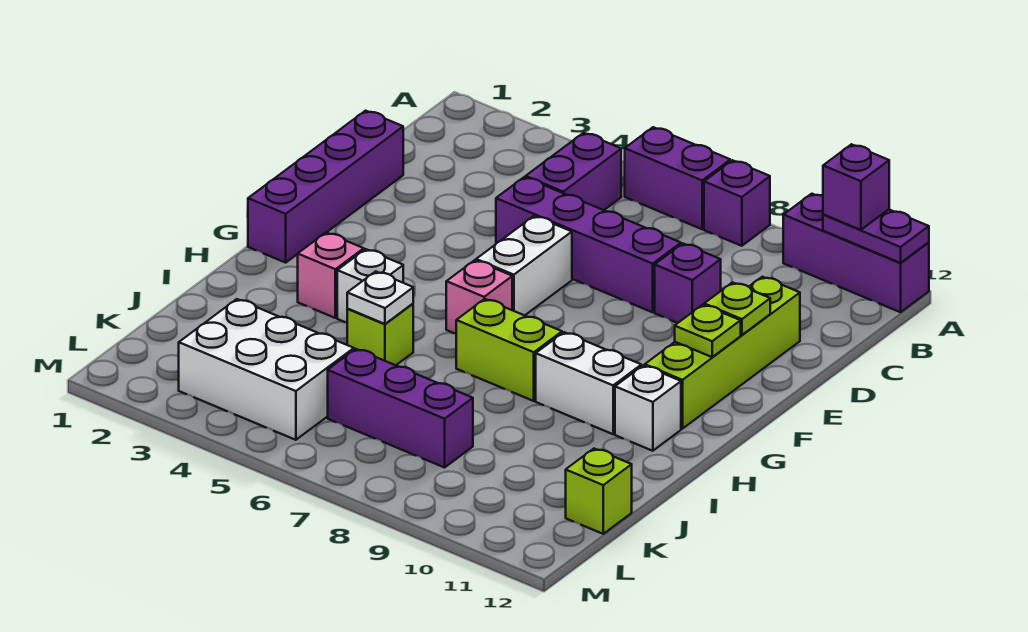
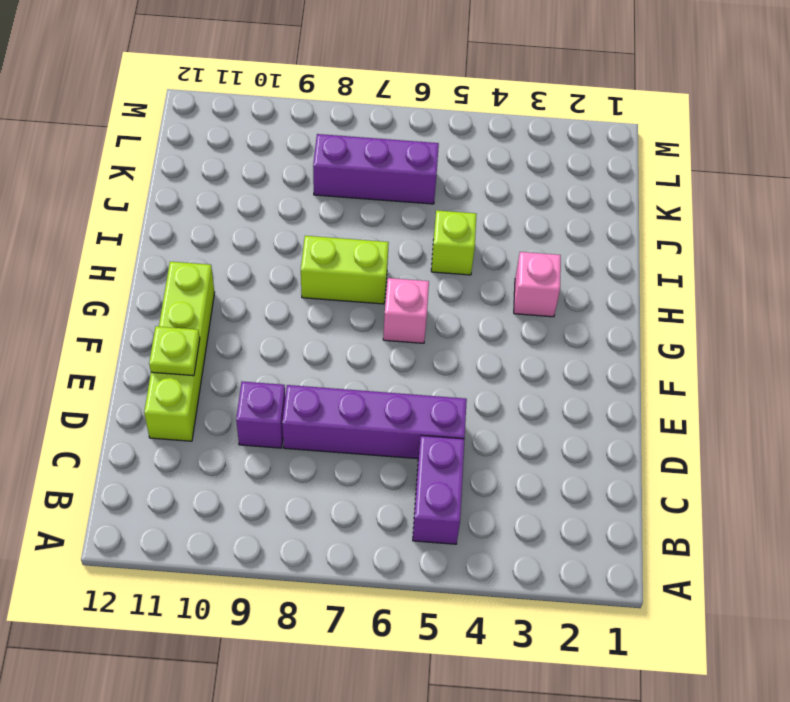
none -> purple brick A6:A7 level 1
none -> purple brick A8 level 1
none -> purple brick A10:A12 level 1

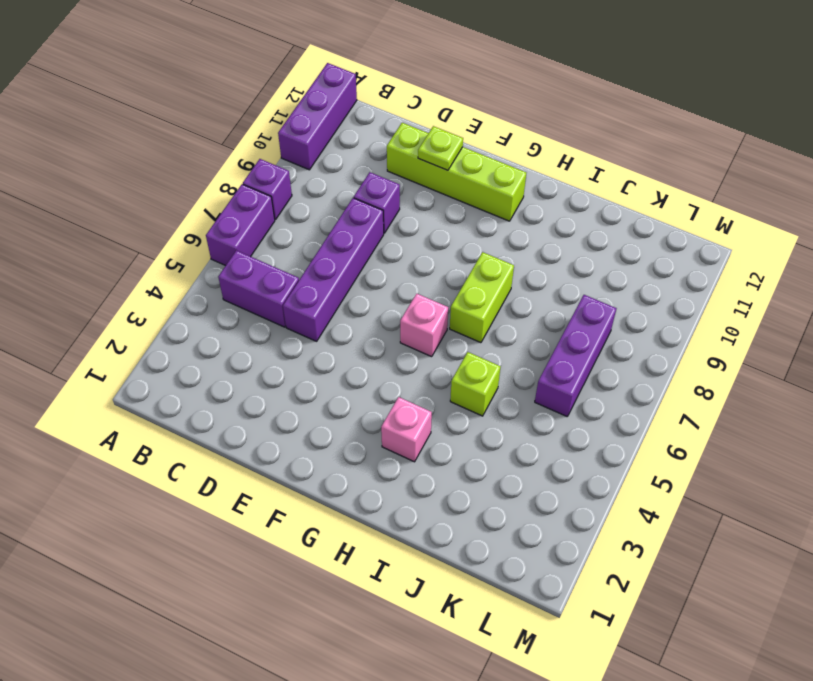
none -> purple brick D1:G1 level 1
none -> white brick E6:F6 level 1
none -> white brick H4 level 1

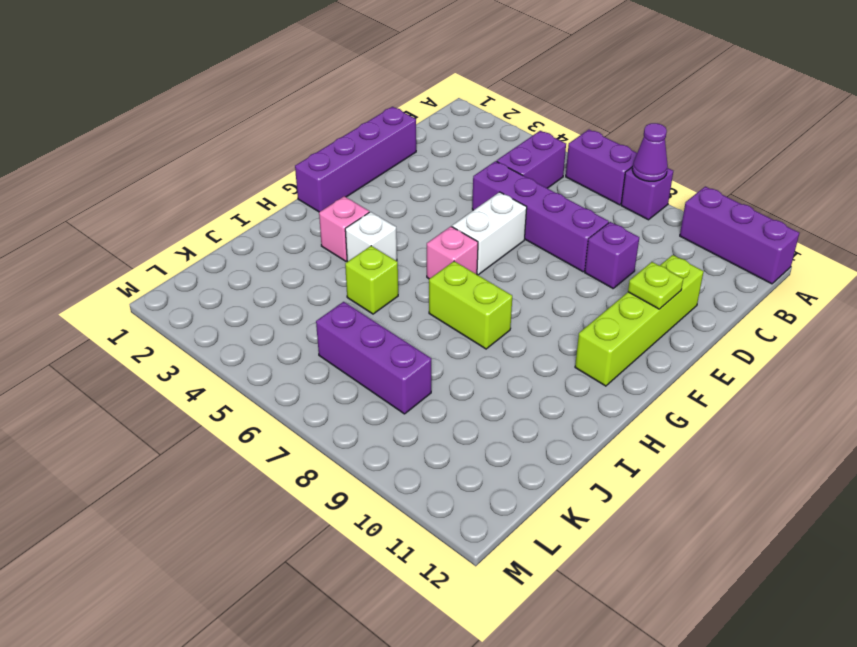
purple cone A8 level 2 -> none
none -> white brick H9:H10 level 1
none -> white brick H11 level 1
none -> white brick K3:L5 level 1

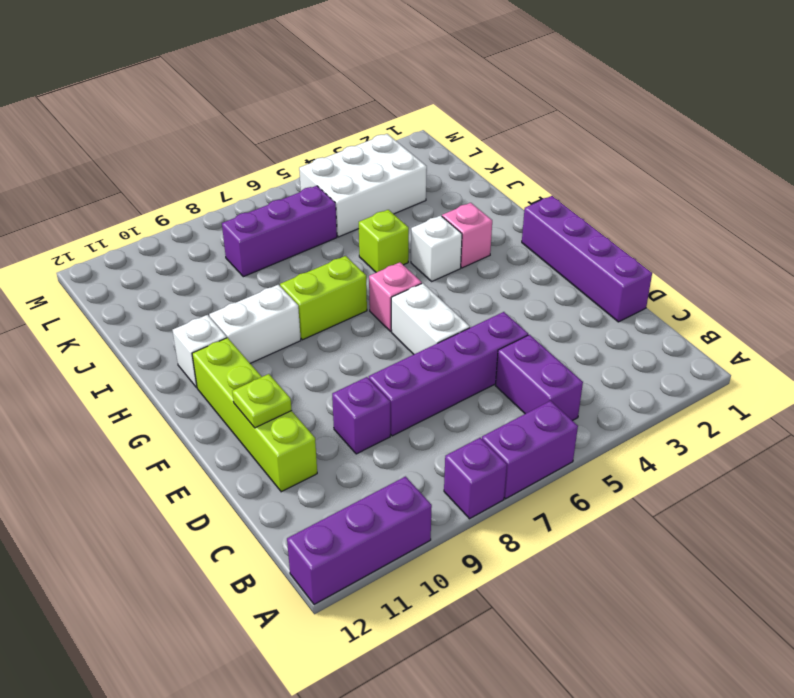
none -> lime brick K12 level 1
none -> purple plate A11:A12 level 2
none -> lime plate F11 level 2

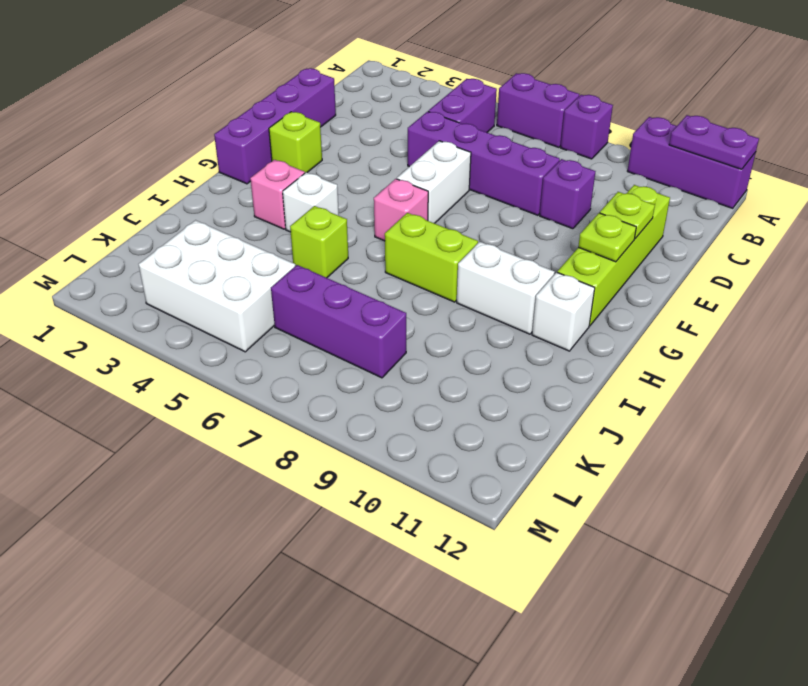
lime brick F2 level 1 -> lime brick K12 level 1
none -> white plate I5 level 2
none -> purple brick A11 level 3

